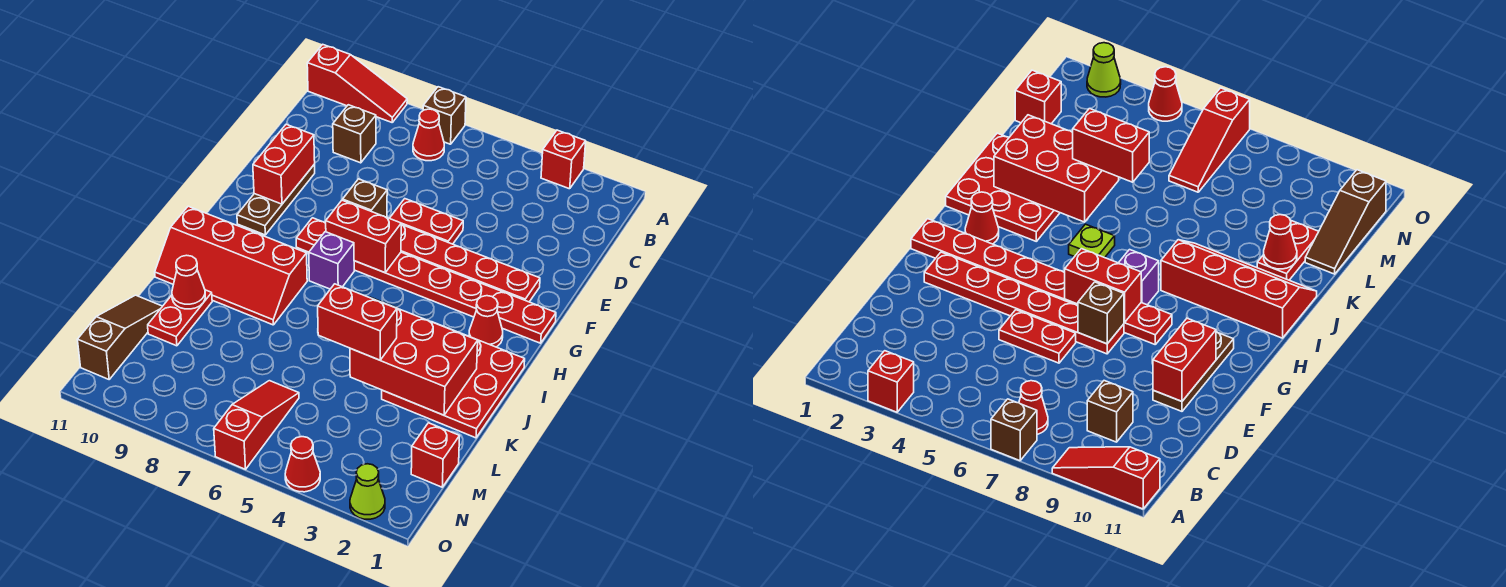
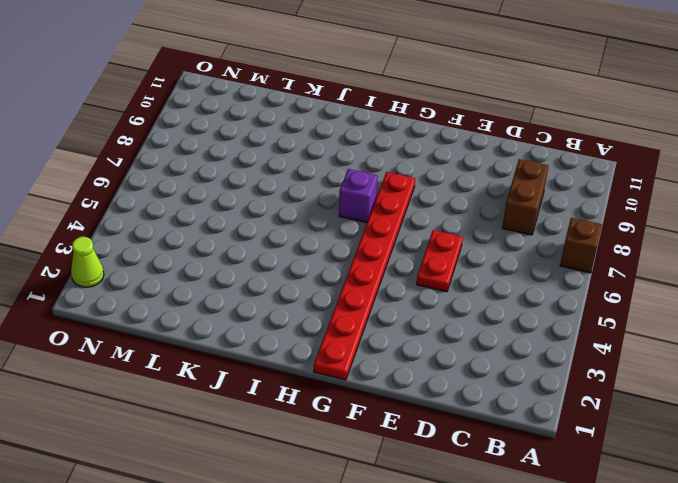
brown brick C8:C9 level 1 -> brown brick C9 level 1
none -> red brick A3 level 1
none -> red slope A9:A11 level 1 top 11
none -> red cone B7 level 1

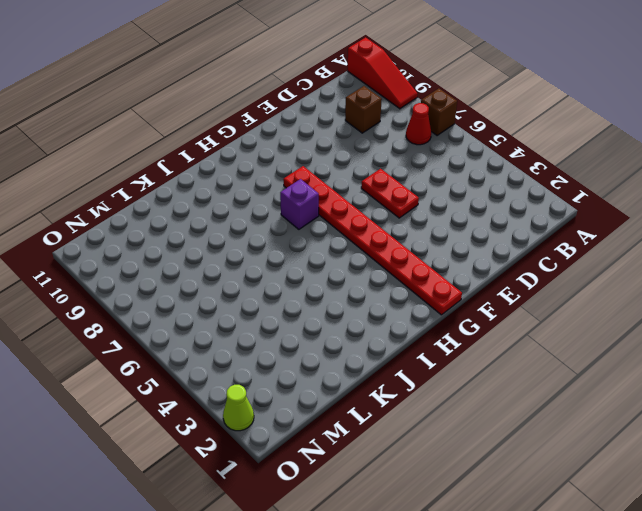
none -> red brick A3 level 1
none -> brown plate E10:G10 level 1
none -> red plate F2:F7 level 1

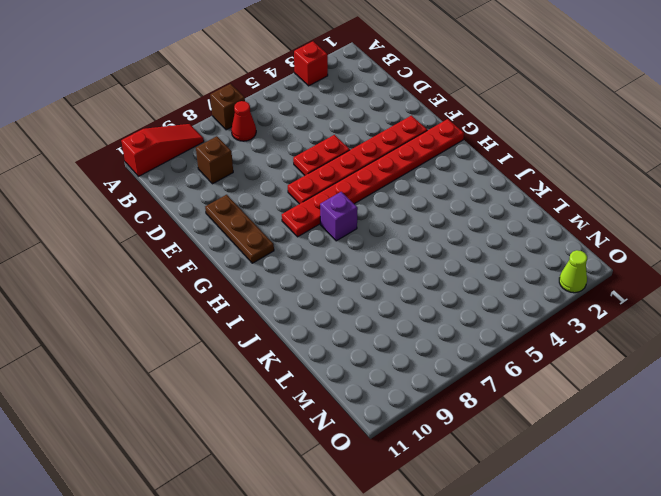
none -> red cone H2 level 1
none -> red plate I1:K3 level 1
none -> lime plate I5 level 1

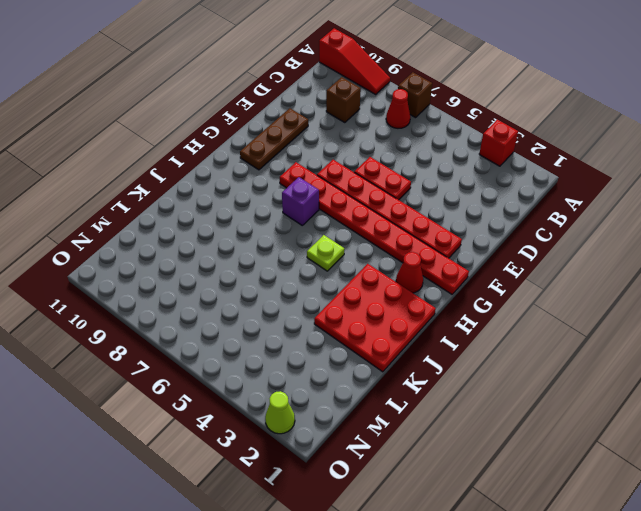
none -> red slope I8:J11 level 1 top I
none -> red plate K10:L10 level 1
none -> brown slope L11:N11 level 1 top N

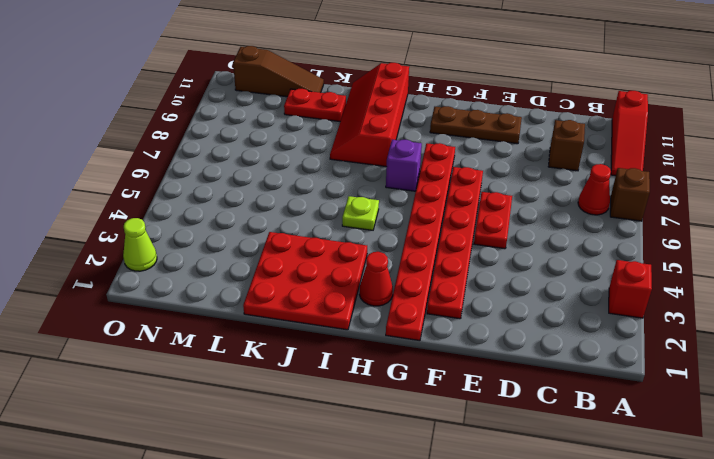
none -> red brick M1 level 1
none -> red slope M6:O6 level 1 top O
none -> red cone O4 level 1

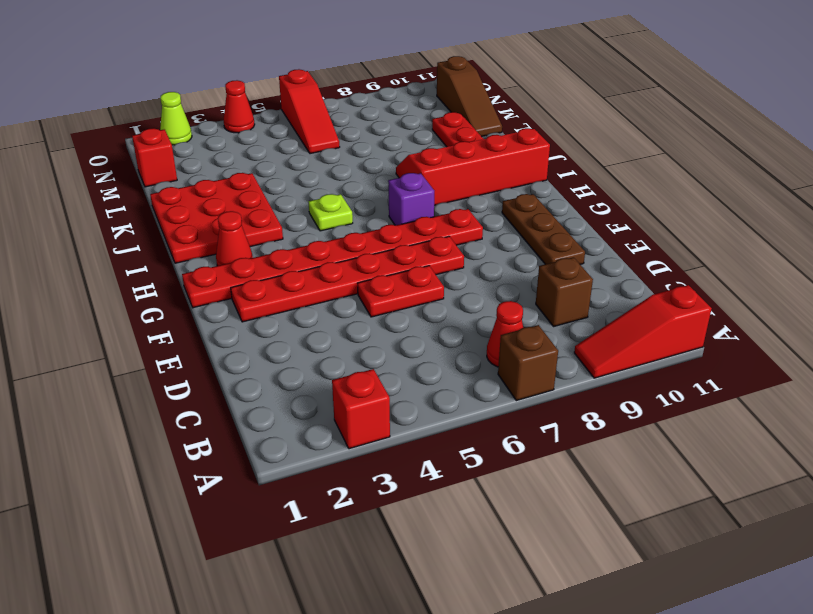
none -> red brick E10:F10 level 2
none -> brown brick F7 level 2
none -> red brick G6:G7 level 2

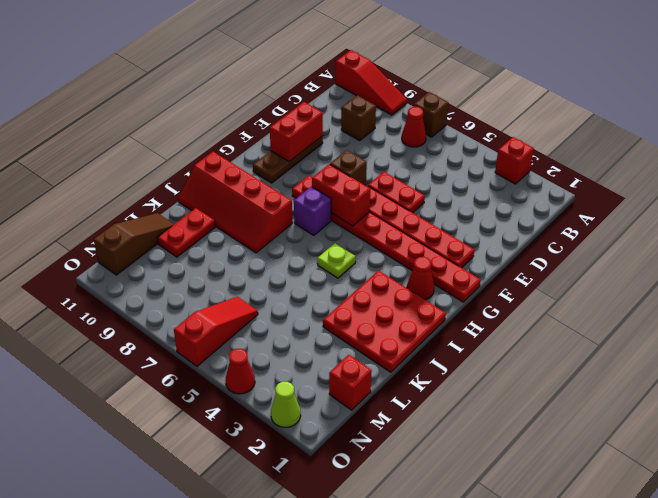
none -> red brick J2:K4 level 2
none -> red cone K10 level 2
none -> red brick K4:K5 level 3

